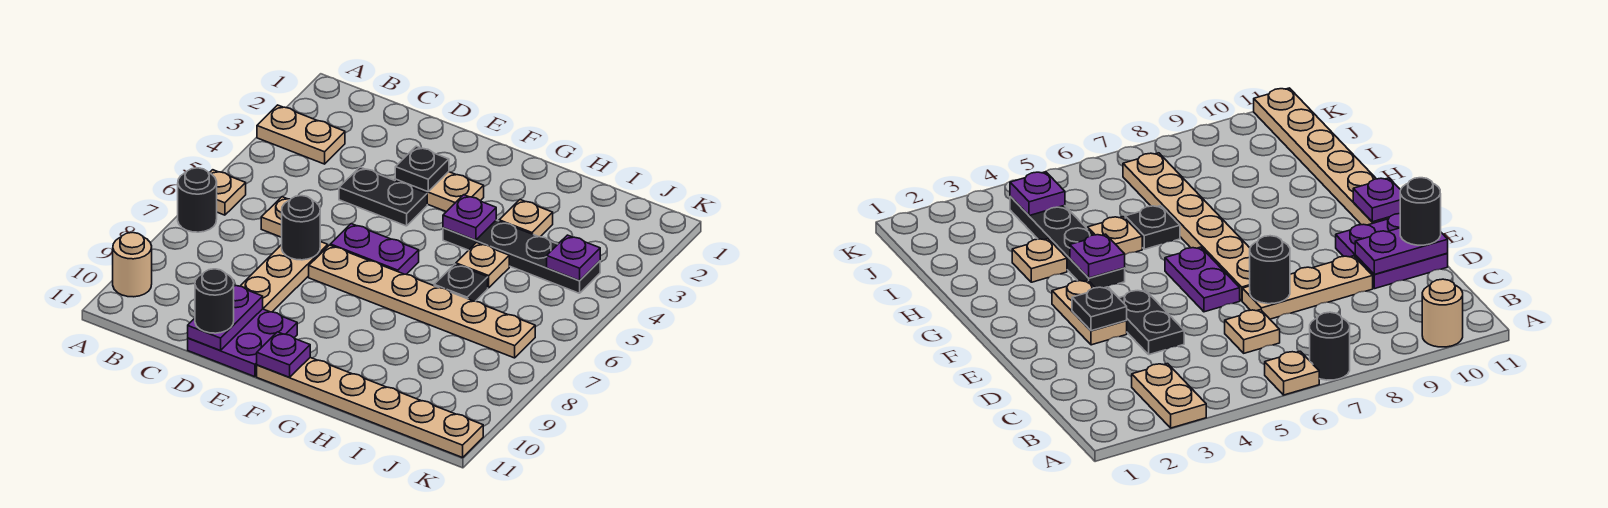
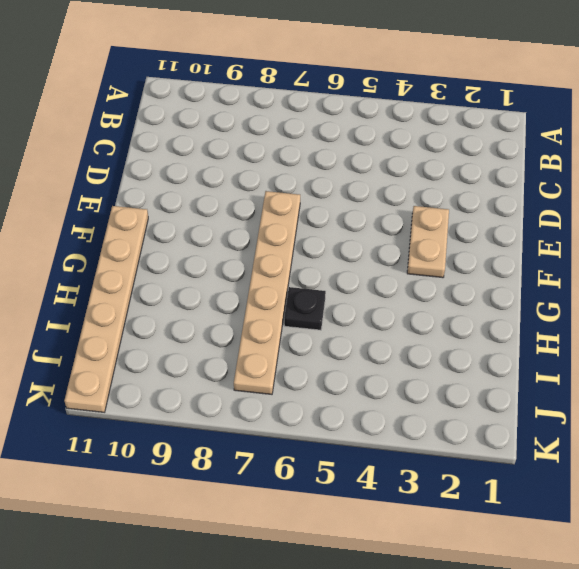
none -> tan plate A3:B3 level 1
none -> tan plate A6 level 1
none -> black round brick A7 level 1

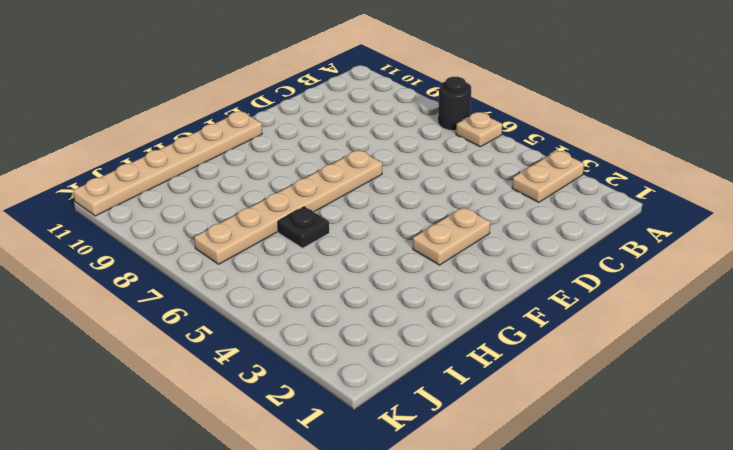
none -> tan round brick A10 level 1
none -> tan plate C6 level 1
none -> black plate D4:E4 level 1

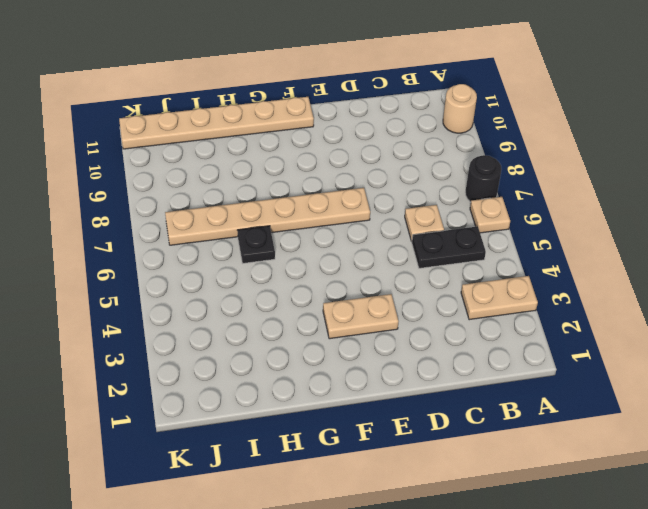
black plate B5:C5 level 1 -> black plate D4:E4 level 1
none -> tan plate D7:D9 level 1
none -> purple plate D10:E11 level 1
none -> purple plate E6:F6 level 1

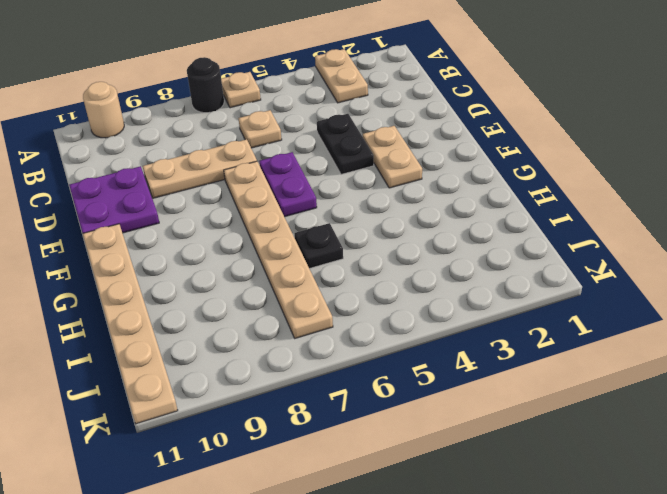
none -> black plate G4:J4 level 1
none -> tan plate H3 level 1
none -> tan plate H5 level 1

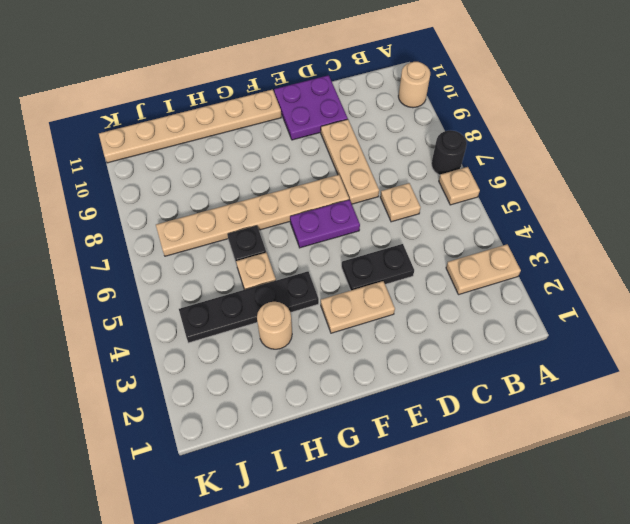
tan round brick H3 level 1 -> tan plate H3 level 1
none -> black round brick D7 level 2
none -> purple plate D10:D11 level 2
none -> black plate E3 level 2

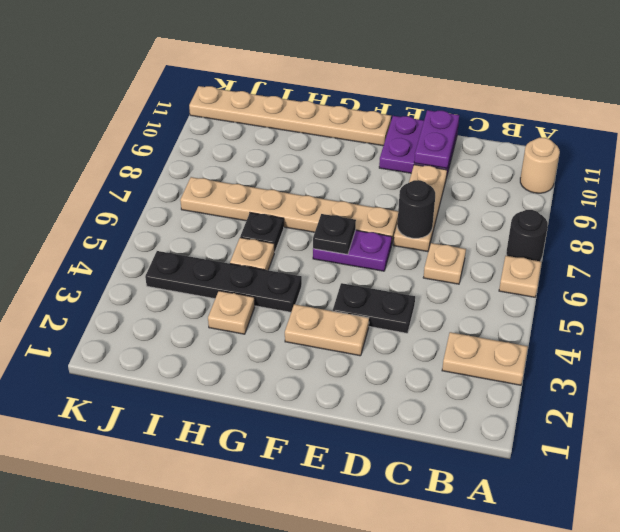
black plate F6 level 2 -> black plate E3 level 2
none -> purple plate F11 level 2
none -> purple plate G4 level 2
none -> purple plate J4 level 2

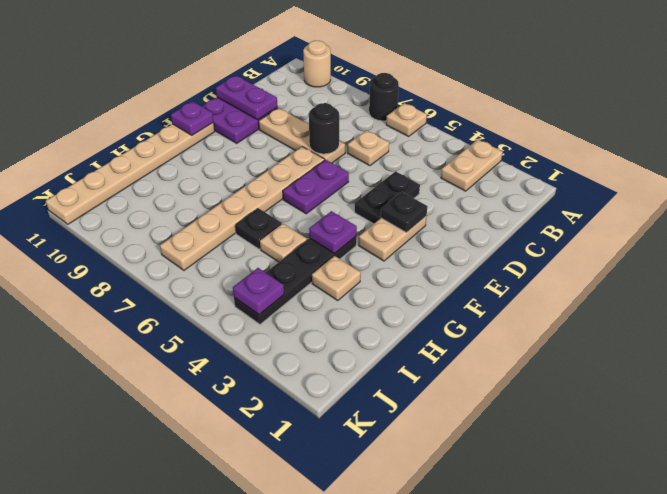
none -> black round brick D11 level 3

